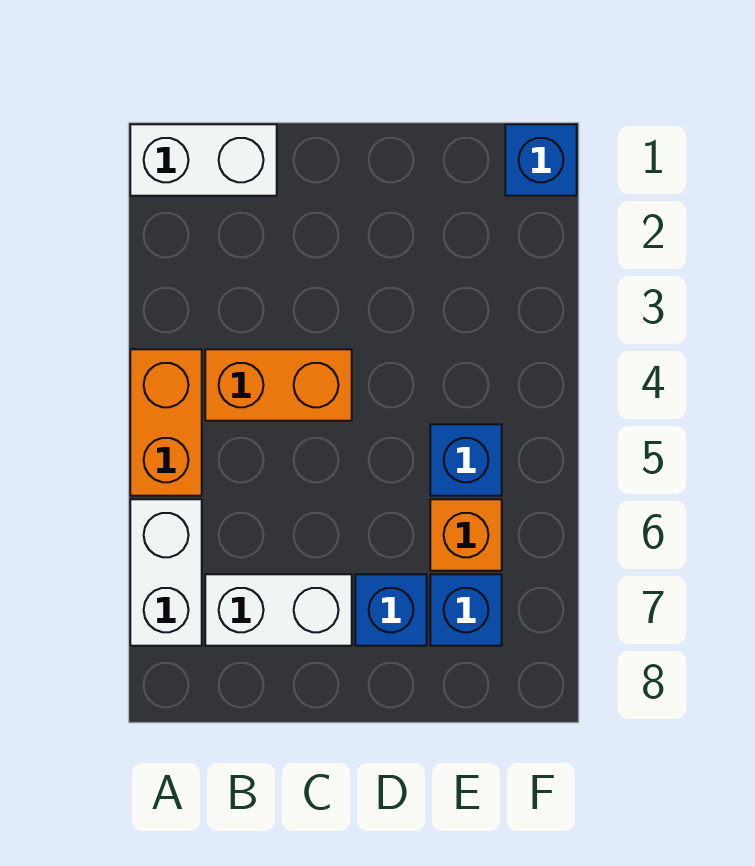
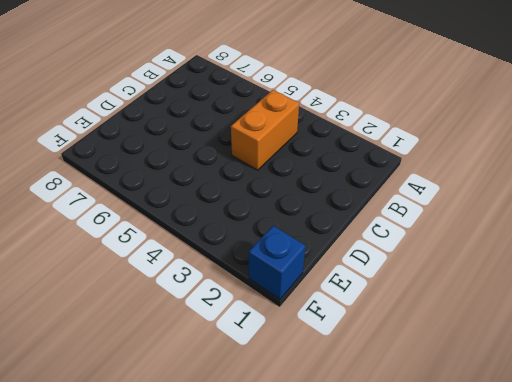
none -> white brick A1:B1 level 1
none -> orange brick A4:A5 level 1

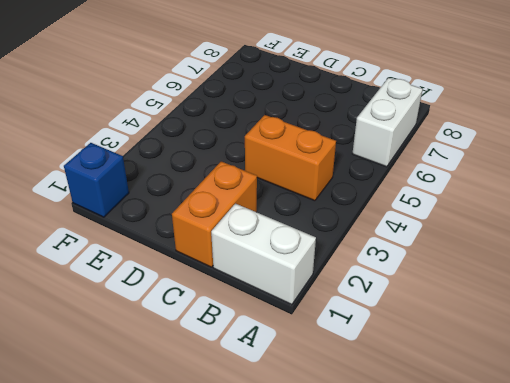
orange brick C1:C2 level 1 -> orange brick A4:A5 level 1
none -> white brick B7:C7 level 1
none -> blue brick D7 level 1

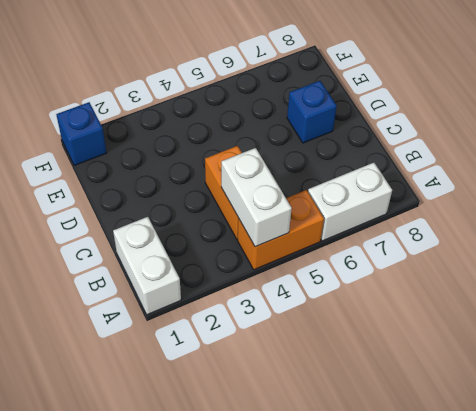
white brick A4:B4 level 2 -> white brick B7:C7 level 1
none -> blue brick E5 level 1
none -> orange brick E6 level 1

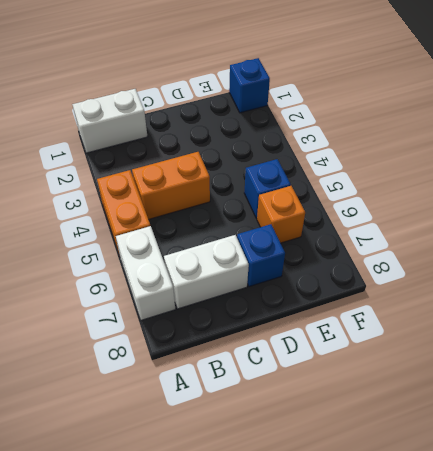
none -> blue brick E7 level 1

